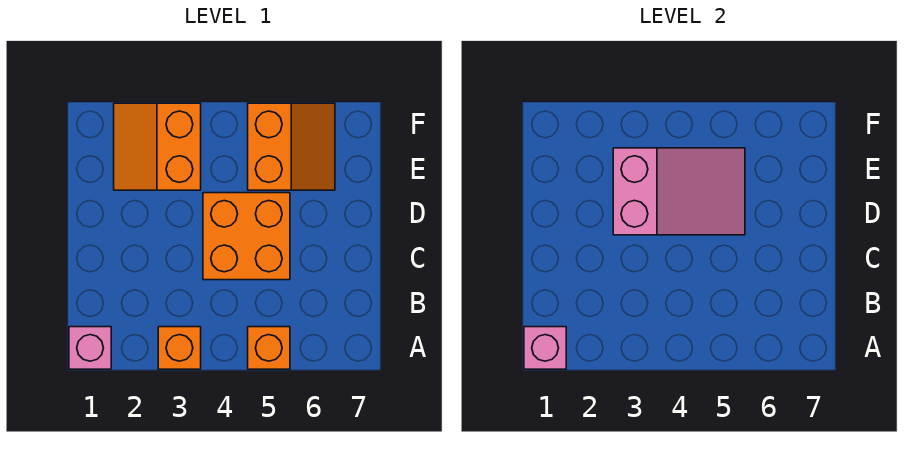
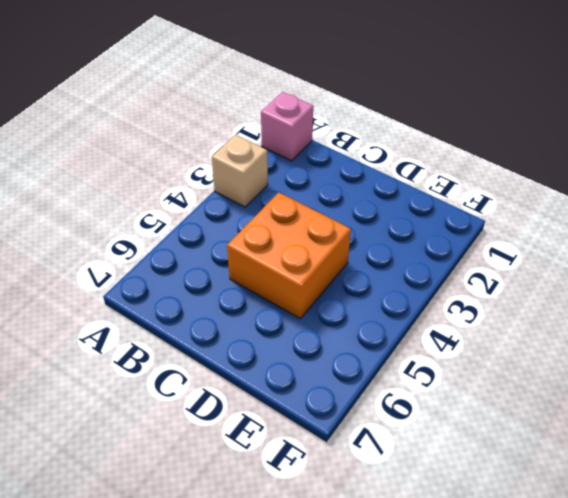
tan brick A3 level 1 -> orange brick A3 level 1
none -> orange brick A5 level 1
none -> orange slope E2:F3 level 1 top 3

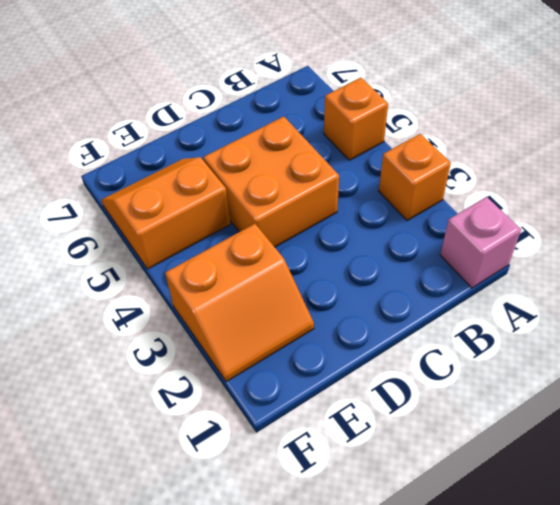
none -> pink brick A1 level 2
none -> pink slope D3:E5 level 2 top 3

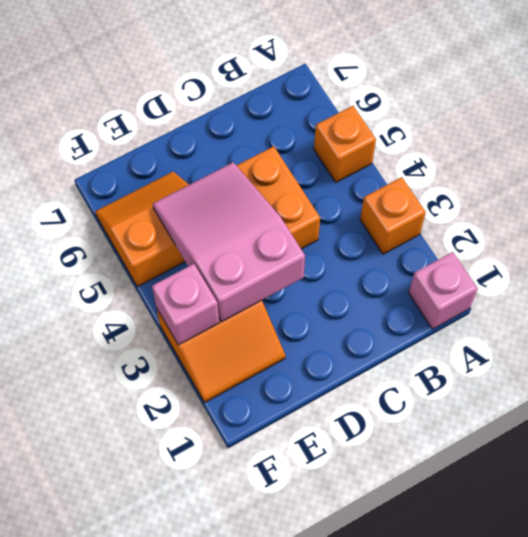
pink brick F3 level 2 -> pink brick A1 level 2

